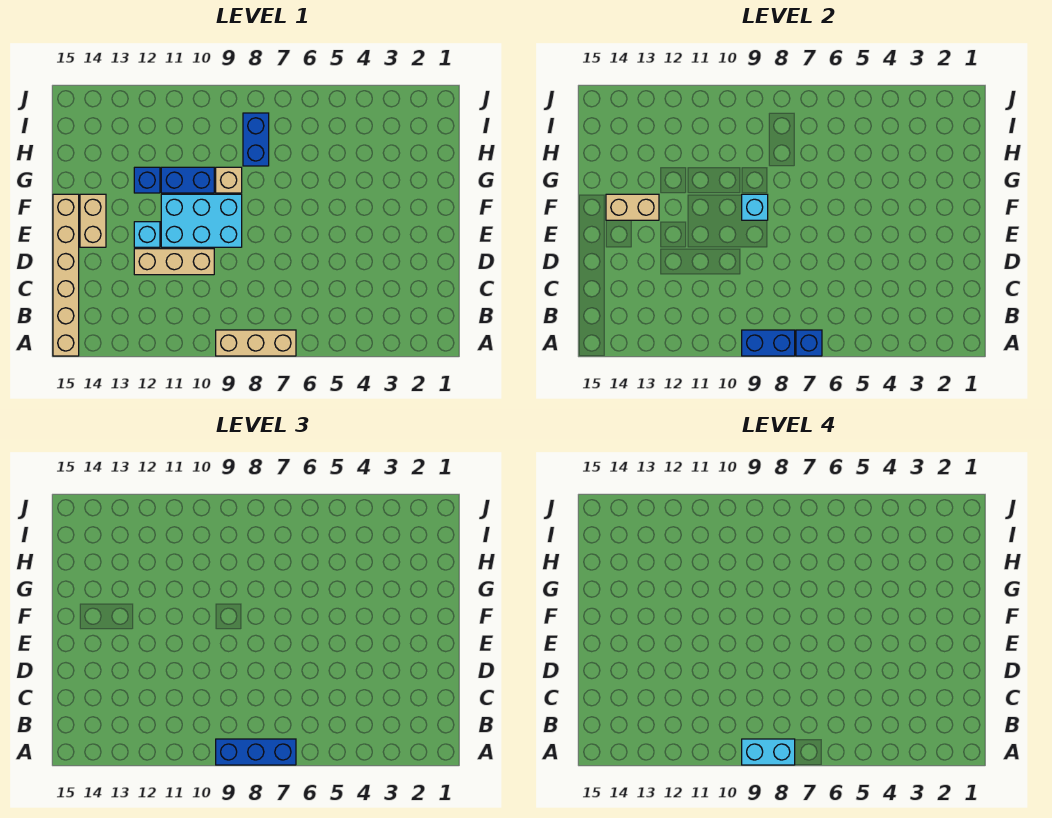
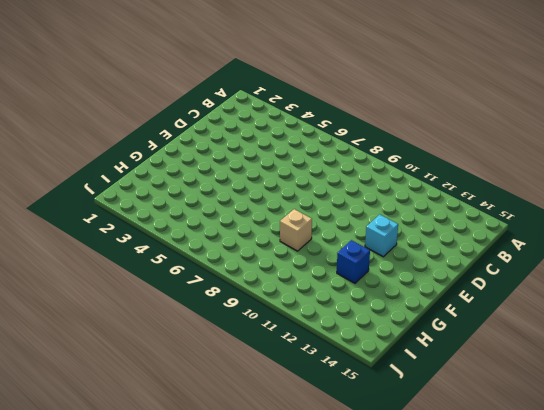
none -> tan brick A7:A9 level 1
none -> tan brick A15:F15 level 1
none -> tan brick D10:D12 level 1

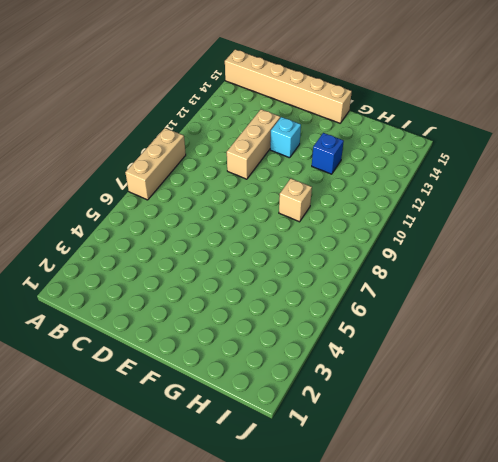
none -> cyan brick E9:F11 level 1
none -> tan brick E14:F14 level 1
none -> blue brick G10:G11 level 1

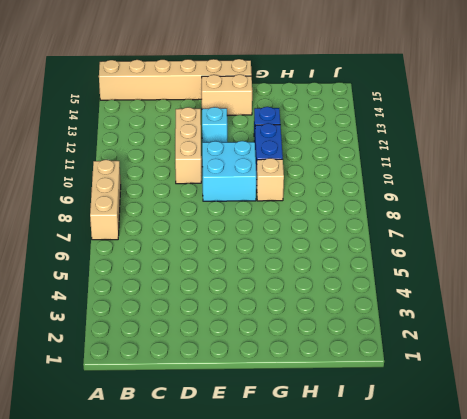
cyan brick E9:F10 level 1 -> cyan brick E9:F11 level 1
none -> blue brick H8:I8 level 1
none -> blue brick A7 level 2
none -> blue brick A8:A9 level 2

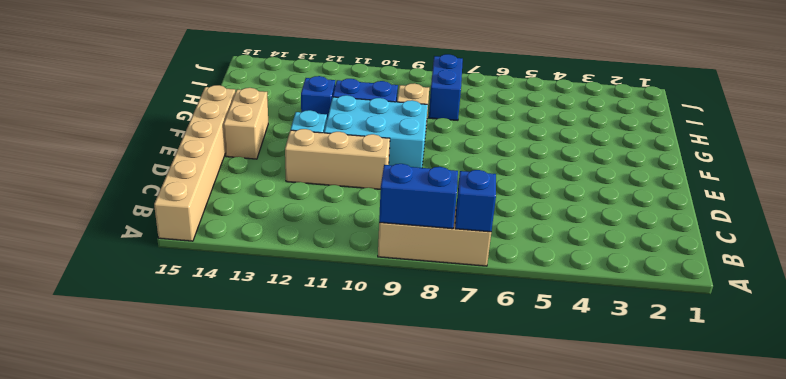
none -> cyan brick F9 level 2
none -> tan brick F13:F14 level 2
none -> blue brick A7:A9 level 3

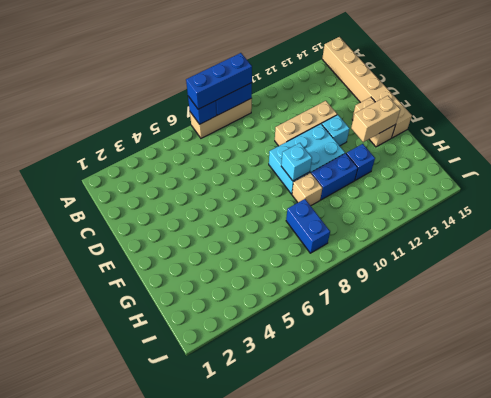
none -> cyan brick A8:A9 level 4

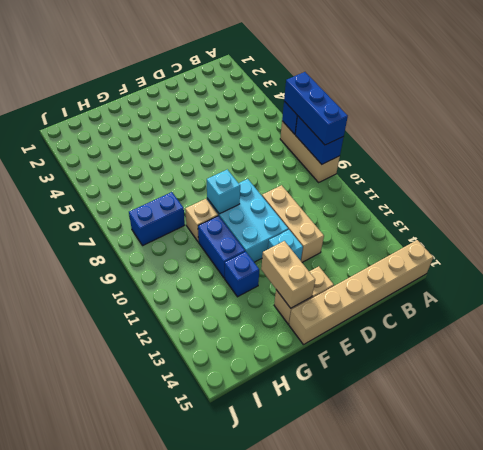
none -> cyan brick A8:A9 level 4

